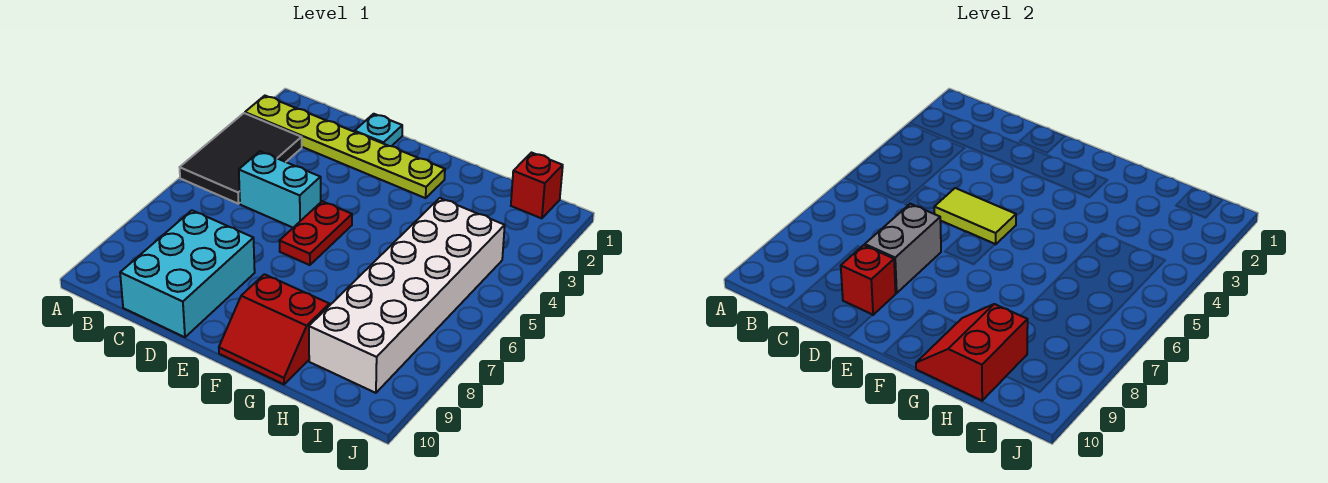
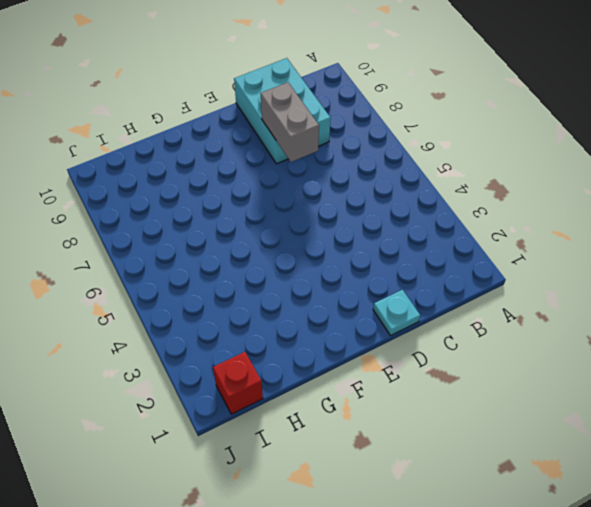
none -> lime plate A2:F2 level 1
none -> black tile A3:B5 level 1
none -> cyan brick C5:D5 level 1

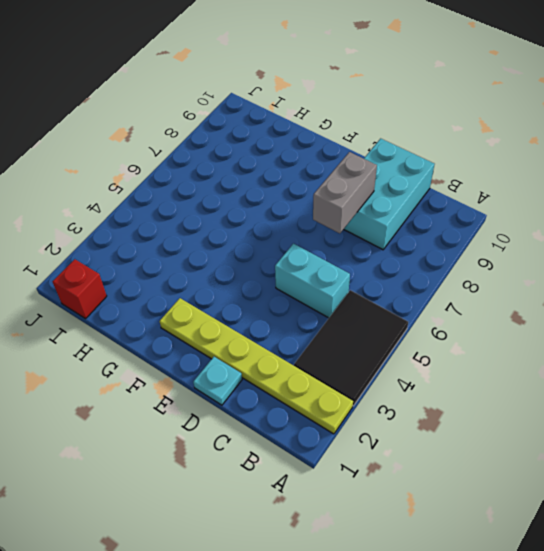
none -> red plate E5:E6 level 1
none -> red slope F9:G10 level 1 top 9
none -> white brick H4:I9 level 1

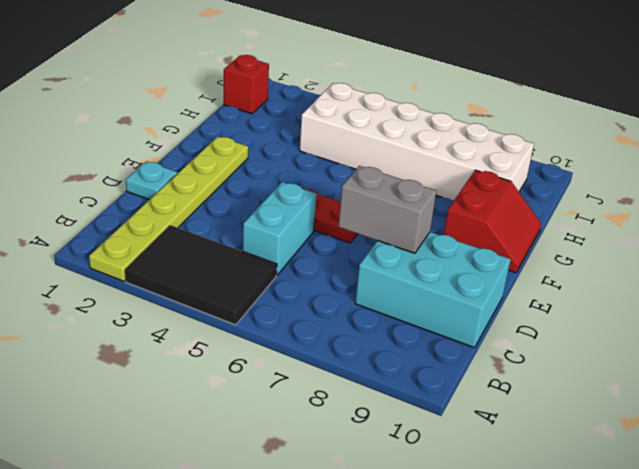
none -> lime tile D5:E5 level 2
none -> red brick D9 level 2
none -> red slope G9:H10 level 2 top H

